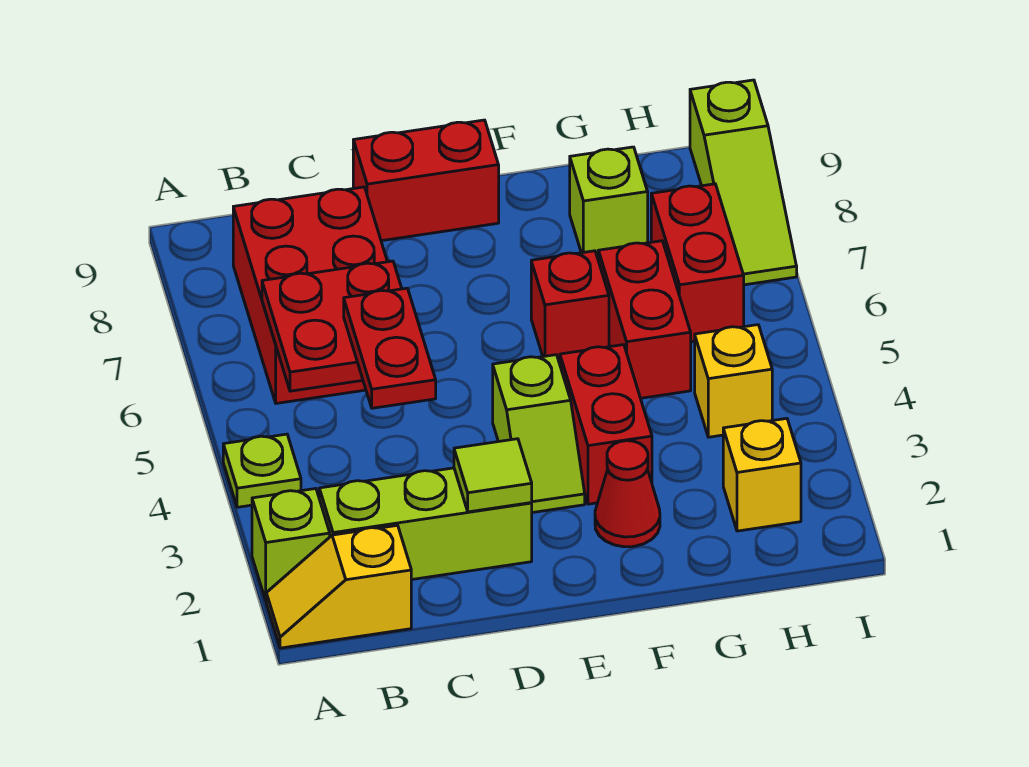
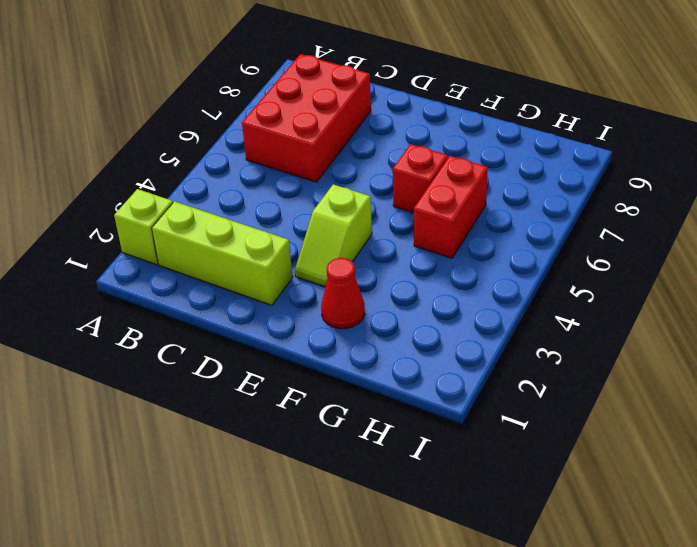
none -> yellow slope A1:B1 level 1 top B
none -> lime plate A4 level 1
none -> red brick D9:E9 level 1

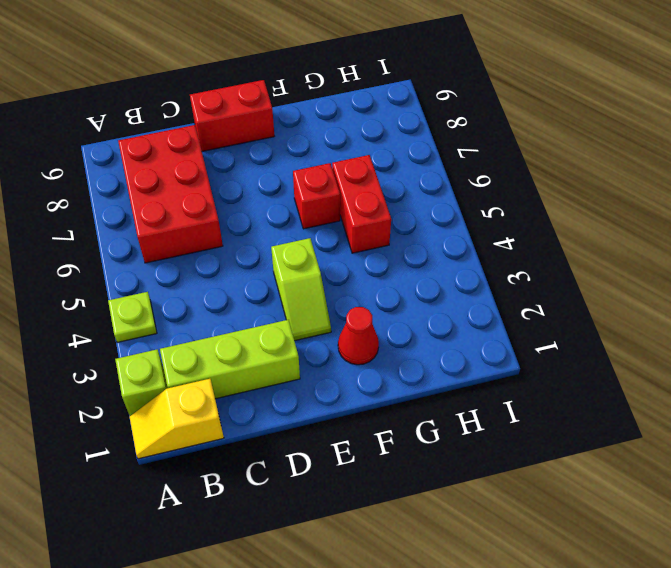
none -> red brick F3:F4 level 1
none -> lime brick G8 level 1
none -> yellow brick H2 level 1

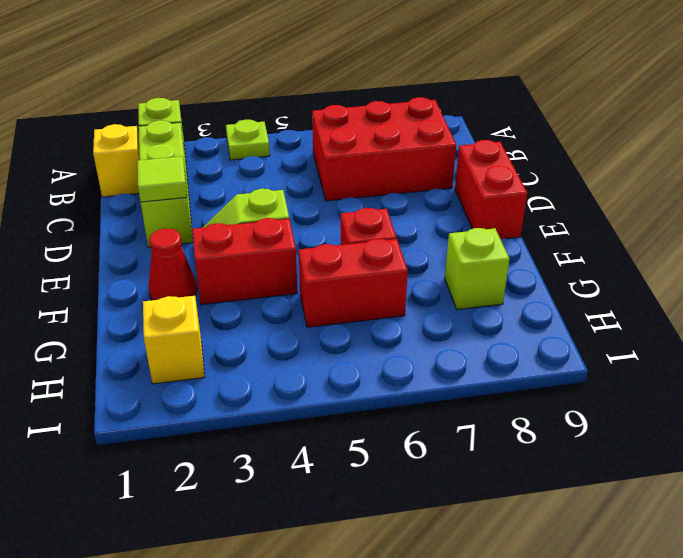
none -> yellow brick H4 level 1
none -> red brick H6:H7 level 1
none -> lime slope I7:I9 level 1 top 9

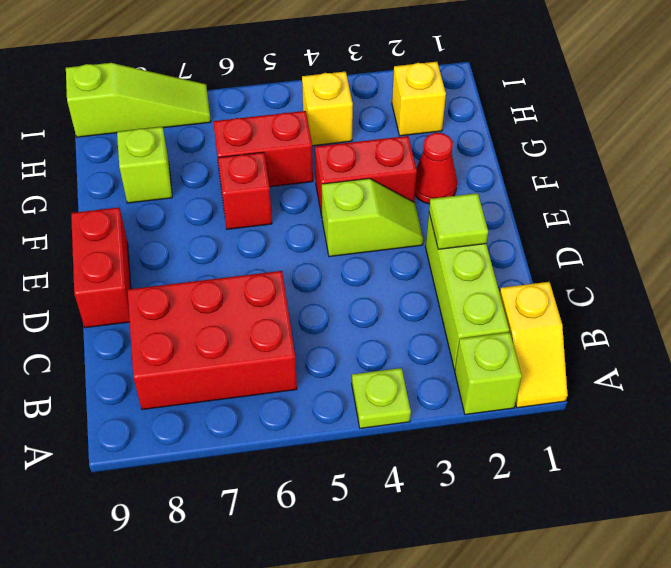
none -> red brick H6:H7 level 1
none -> red plate B5:C6 level 2
none -> red plate C4:C5 level 3

